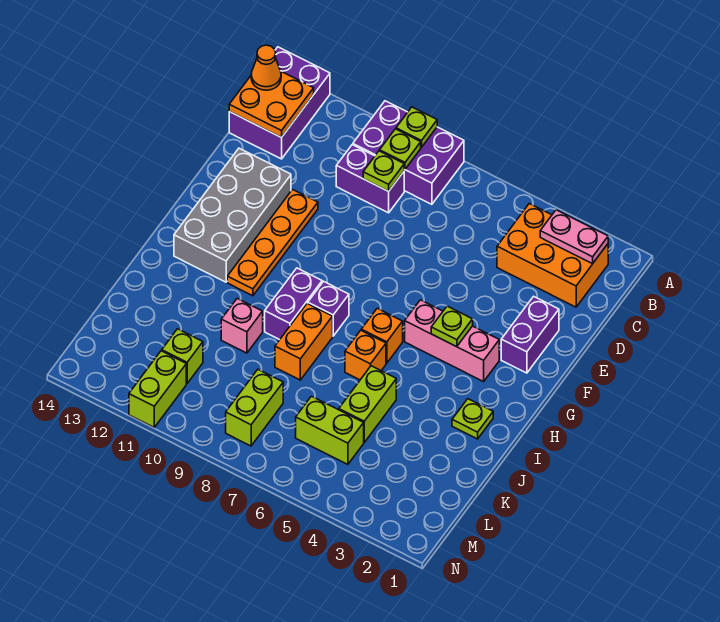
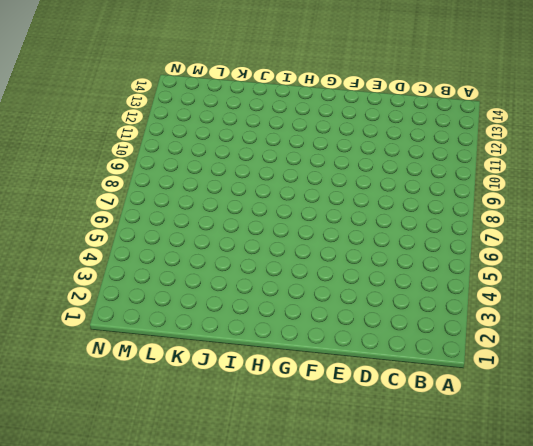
none -> purple brick A8:B10 level 1
none -> purple brick A13:C14 level 1
none -> orange brick B2:C4 level 1

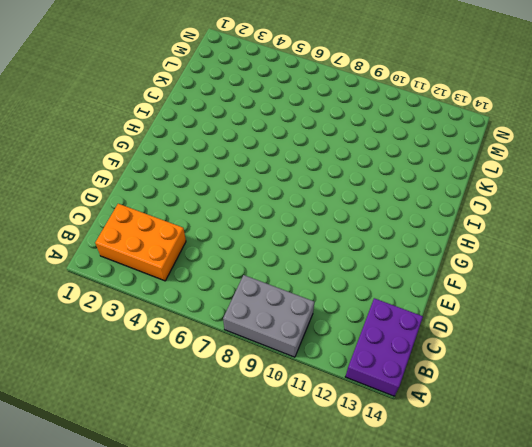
grey brick A8:B10 level 1 -> purple brick A8:B10 level 1
none -> purple brick C9:C10 level 1
none -> purple brick E2:F2 level 1
none -> orange plate E11:H11 level 1

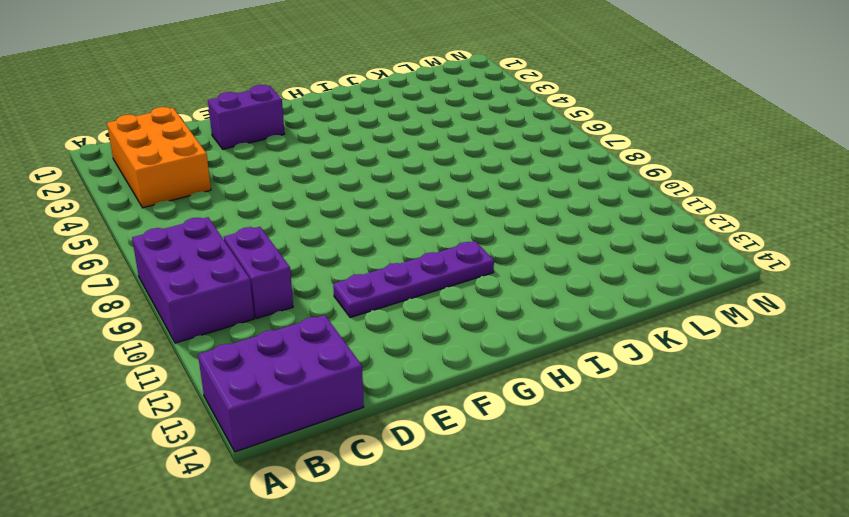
purple plate E11:H11 level 1 -> orange plate E11:H11 level 1
none -> grey brick E12:H13 level 1
none -> pink brick G3:G5 level 1
none -> orange brick H6 level 1

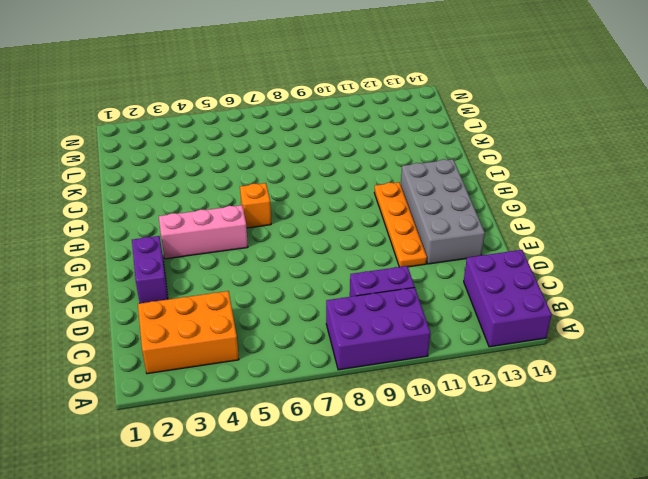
none -> purple brick H8 level 1
none -> purple brick H9:I9 level 1
none -> lime plate I2 level 1

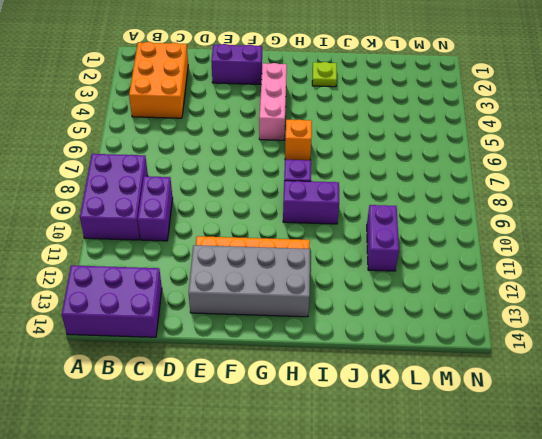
purple brick K10:K11 level 1 -> none
none -> orange brick I6 level 1
none -> orange brick I8:J8 level 1
none -> lime brick J5:K5 level 1

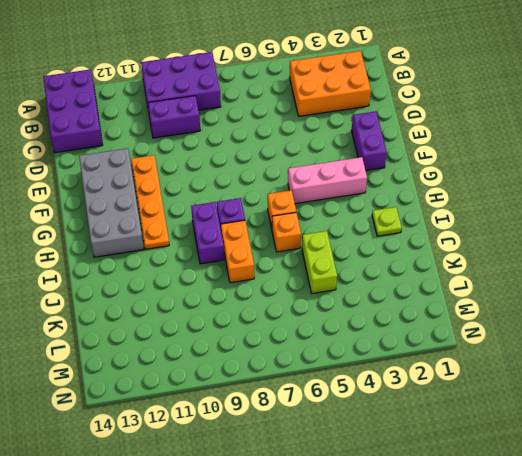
none -> pink brick J10 level 1
none -> lime brick L5:L6 level 1
none -> lime brick L8:M8 level 1

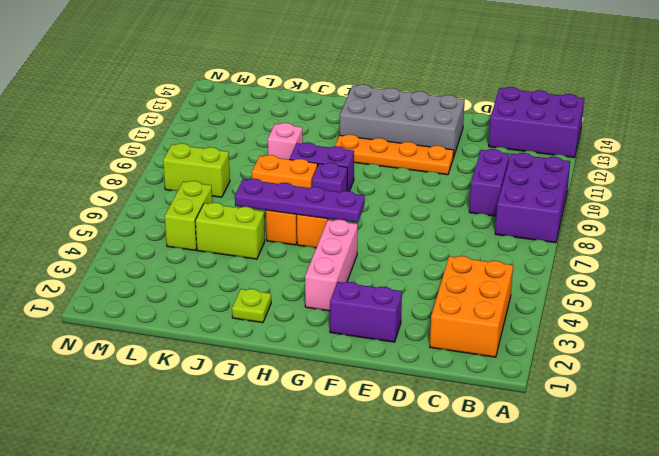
purple plate G6:J6 level 2 -> none
none -> lime brick L11 level 1
none -> lime brick M11:N11 level 1
none -> lime plate A9 level 2

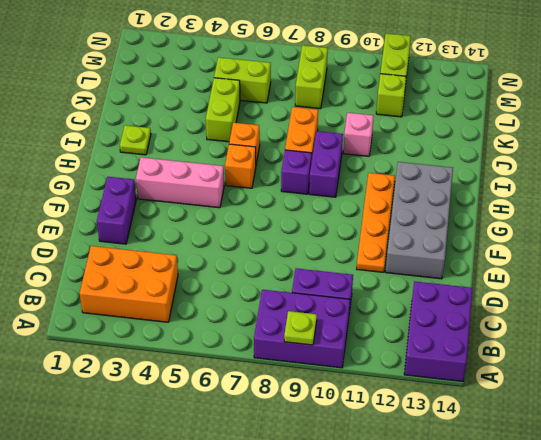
none -> pink plate B2:B3 level 2
none -> lime plate B9 level 2
none -> orange plate B13:C14 level 2

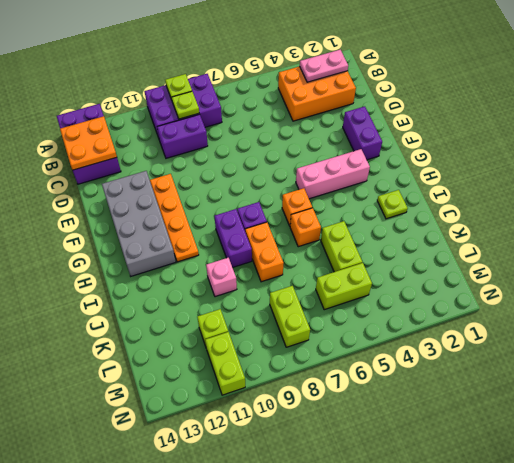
none -> lime plate C9 level 2
none -> lime plate G4 level 2
none -> orange cone B14 level 3

